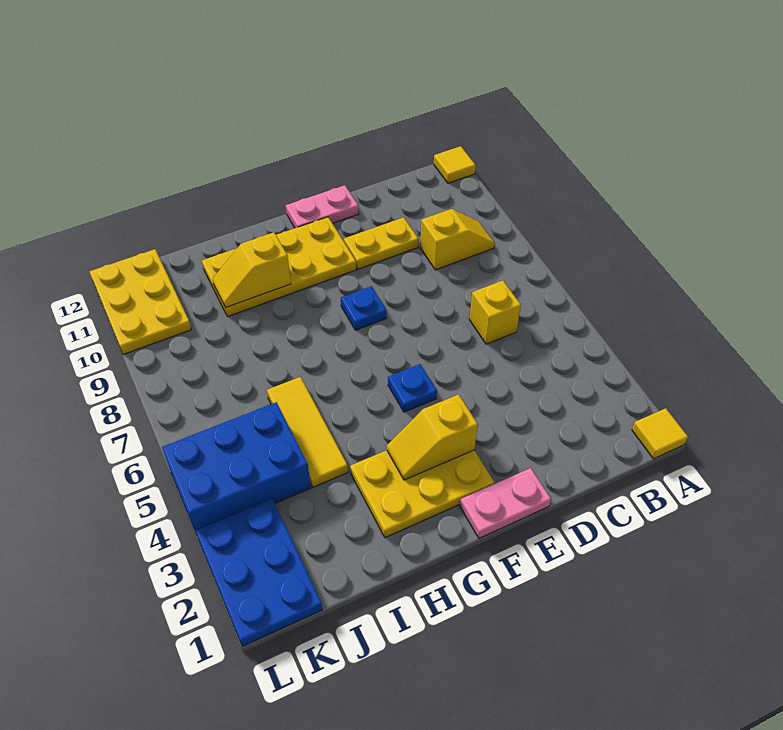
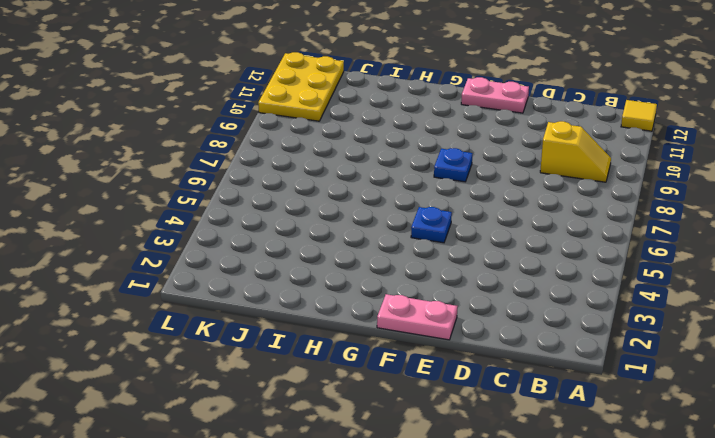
none -> yellow tile A1 level 1
none -> yellow brick C6 level 1
none -> yellow plate D10:E10 level 1

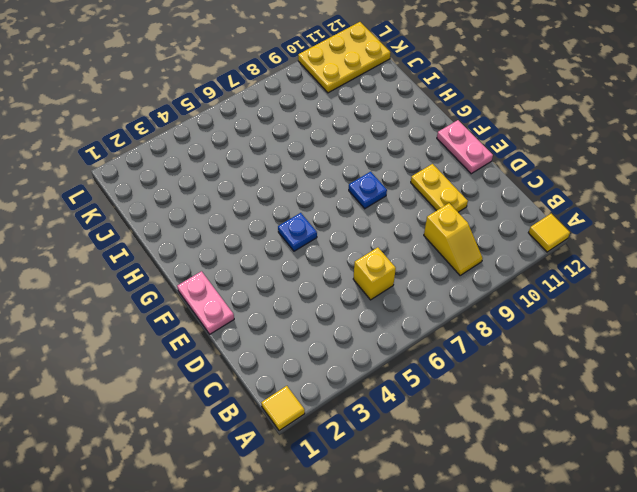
none -> yellow plate F2:H3 level 1
none -> yellow plate F10:I11 level 1
none -> yellow tile I4:I6 level 1

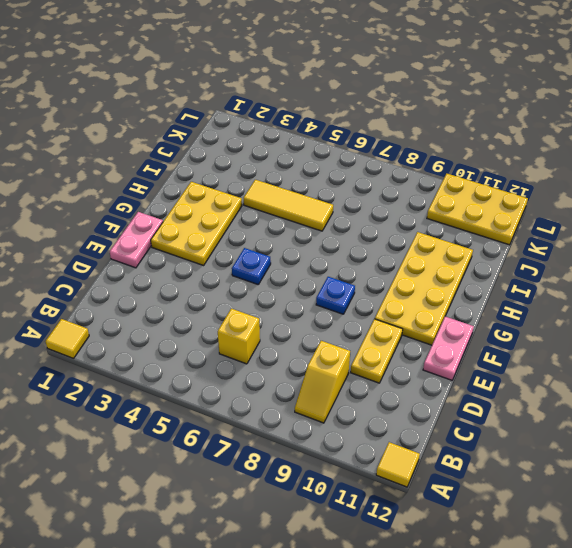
none -> blue brick J4:L5 level 1
none -> blue plate K1:L3 level 1
none -> yellow slope F3:G3 level 2 top F

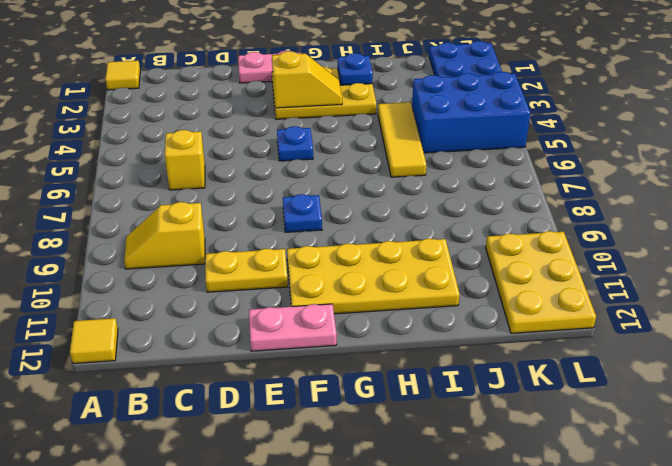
blue plate H2 level 2 -> none
none -> yellow slope H10:I10 level 2 top H

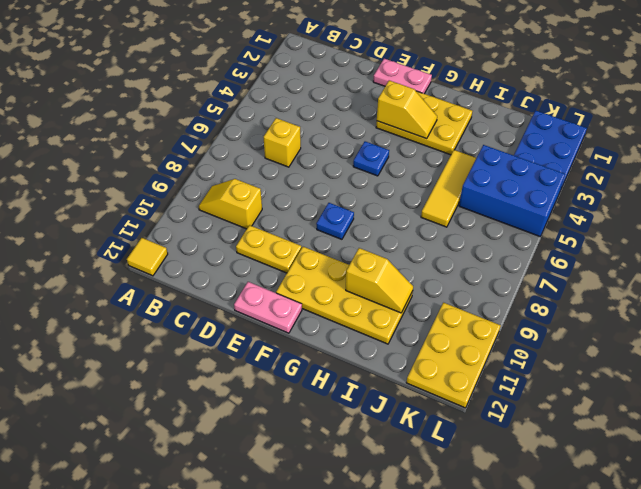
none -> yellow tile A1 level 1

